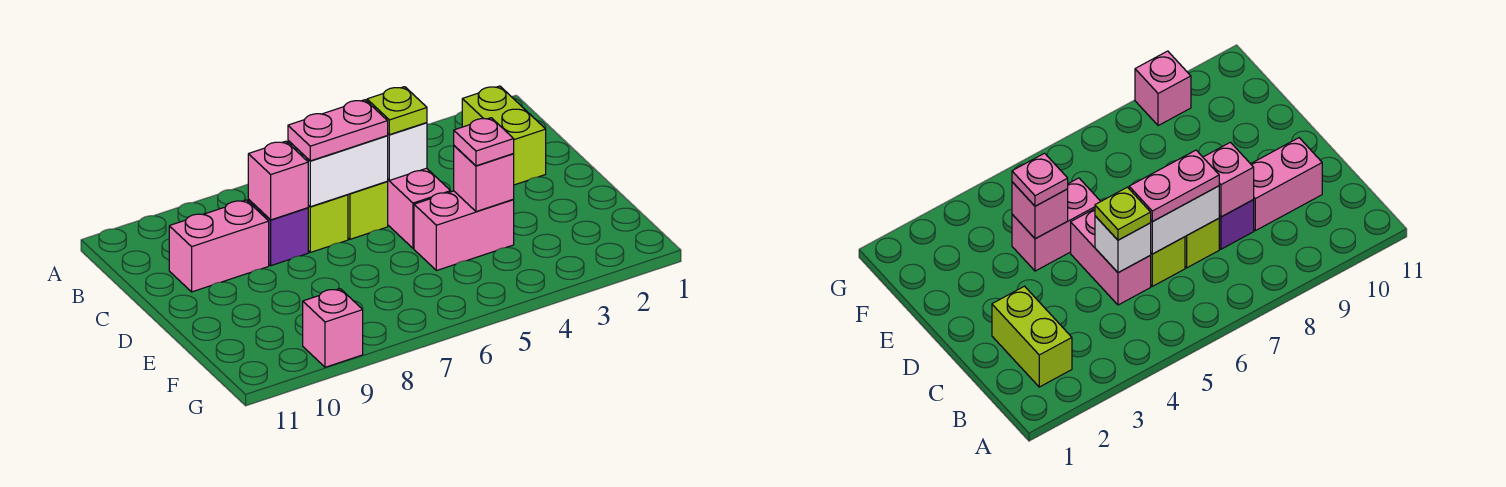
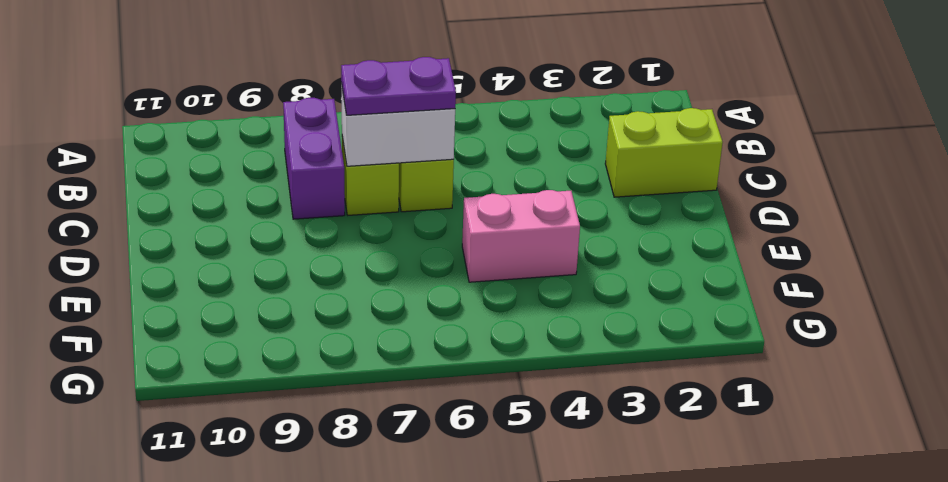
purple brick B8:C8 level 1 -> purple brick C8 level 1
lime brick C1:C2 level 1 -> lime brick B2:C2 level 1
purple plate C6:C7 level 3 -> pink plate C6:C7 level 3
none -> pink brick C5:D5 level 1
none -> pink brick C9:C10 level 1
none -> pink brick G9 level 1

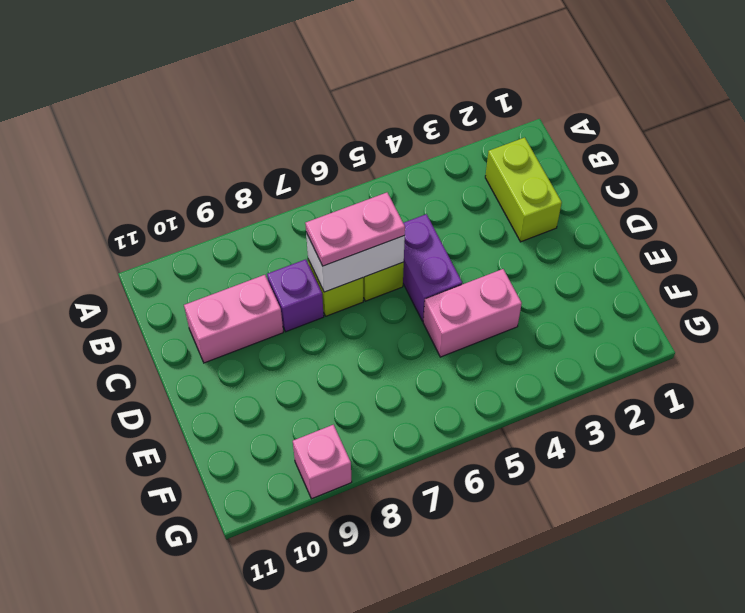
purple brick C5:D5 level 1 -> pink brick C5:D5 level 1
none -> white brick C5 level 2
none -> pink brick C8 level 2
none -> pink brick E4 level 2

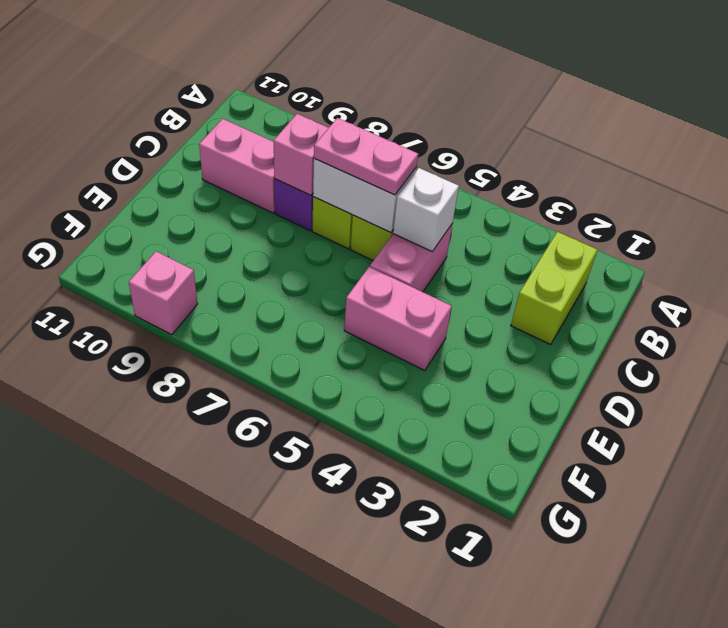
none -> pink brick E4 level 2
none -> lime plate C5 level 3
none -> pink plate E4 level 3

